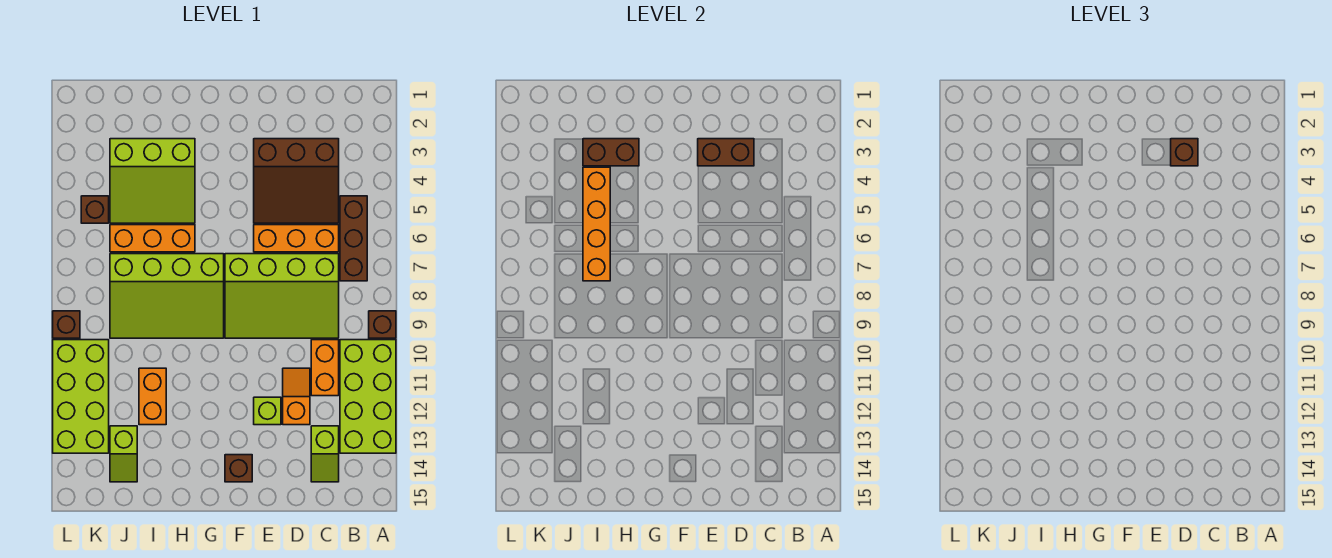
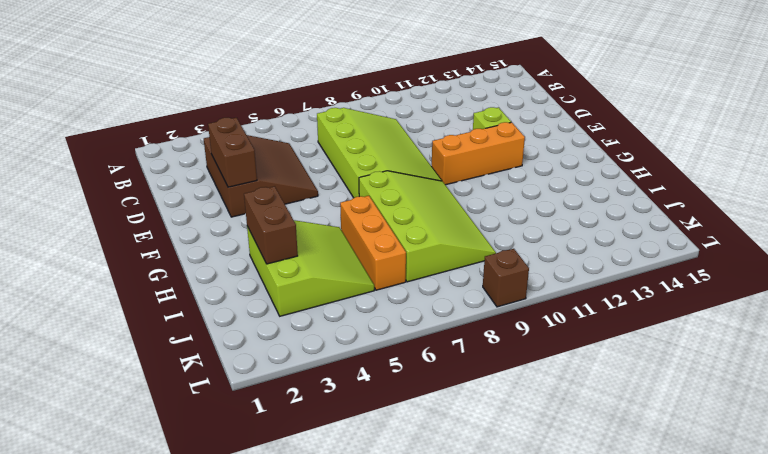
orange brick F10:F12 level 1 -> orange brick C6:E6 level 1
none -> brown brick A9 level 1
none -> lime brick A10:B13 level 1
none -> brown brick B5:B7 level 1

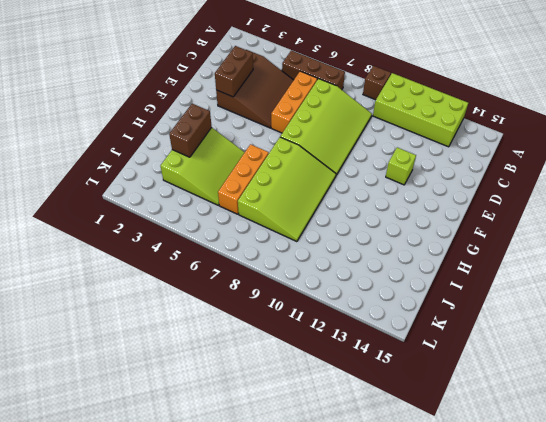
none -> orange brick C10:C11 level 1
none -> lime slope C13:C14 level 1 top 13
none -> orange slope D11:D12 level 1 top 12

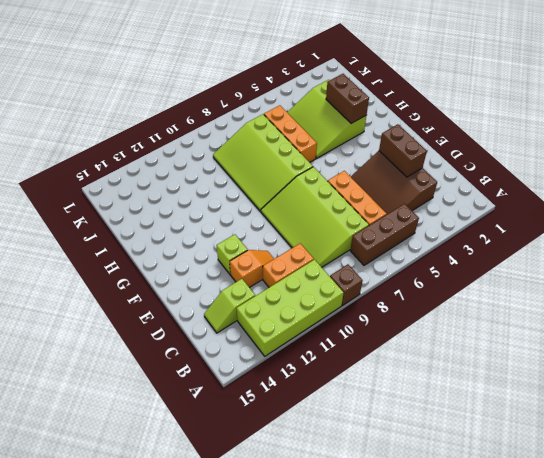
none -> brown brick F14 level 1
none -> orange brick I11:I12 level 1
none -> lime slope J13:J14 level 1 top 13

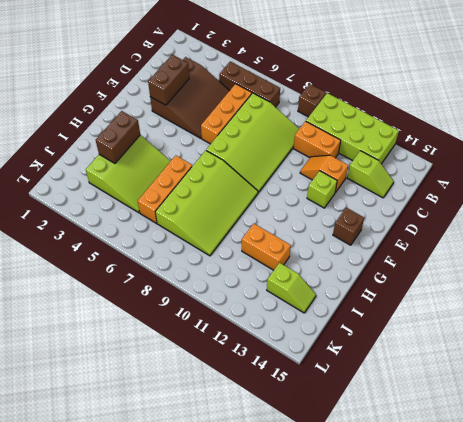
none -> brown brick K5 level 1
none -> lime brick K10:L13 level 1
none -> brown brick L9 level 1

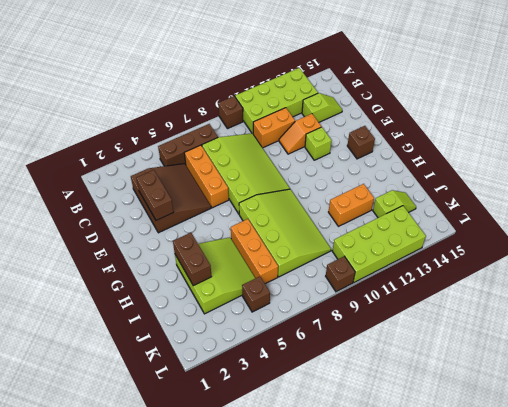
none -> orange brick I4:I7 level 2
none -> brown brick D3 level 3

